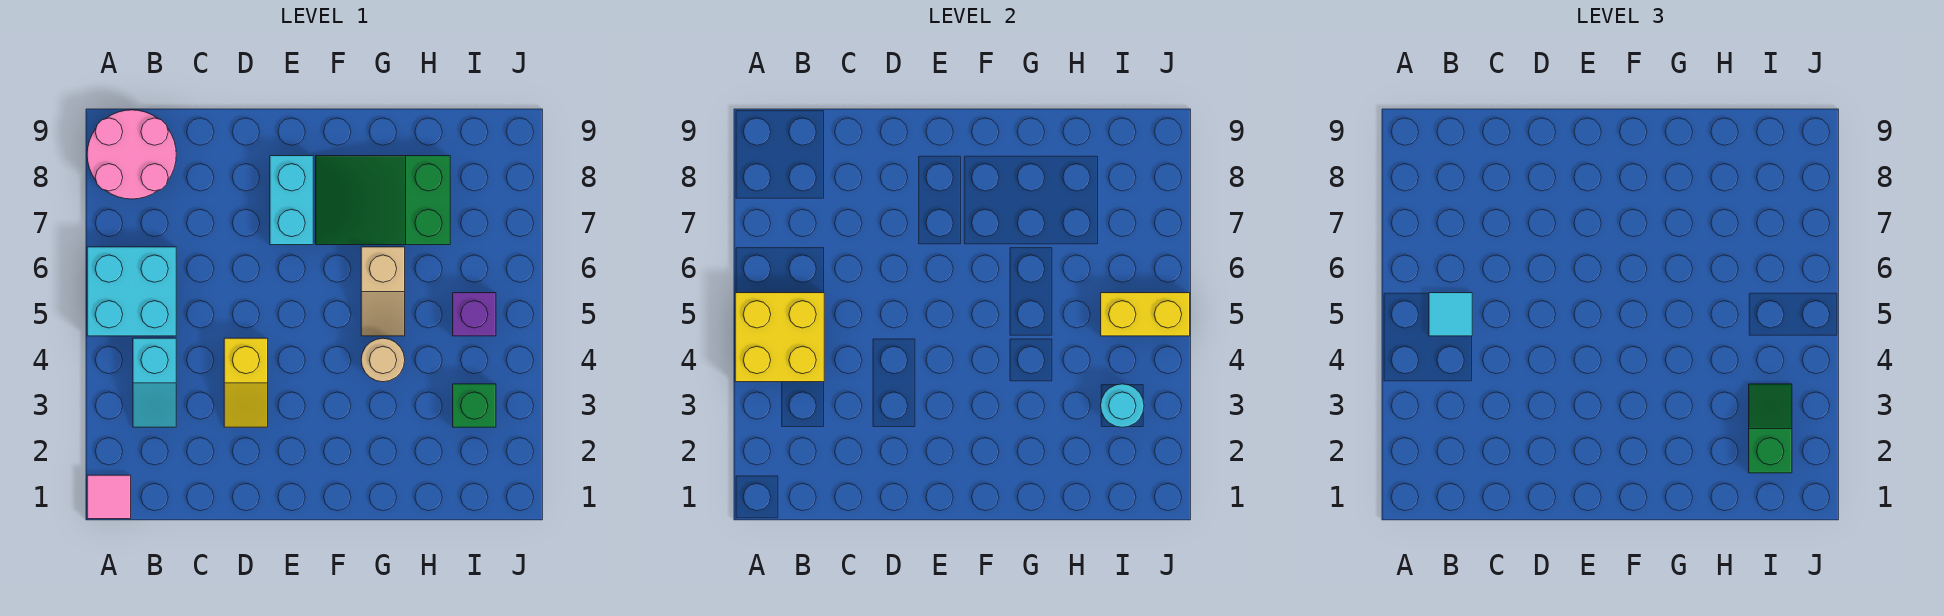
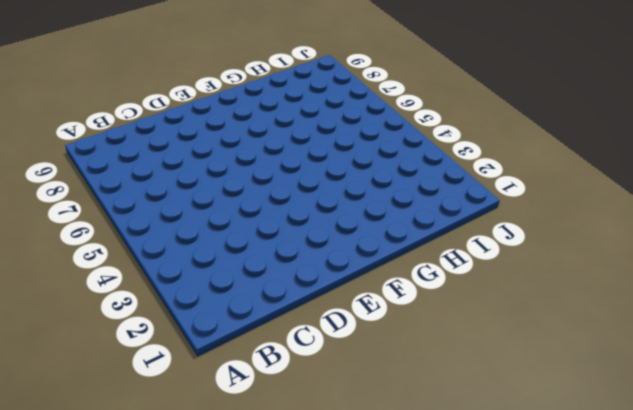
none -> pink tile A1 level 1
none -> cyan brick A5:B6 level 1
none -> pink round brick A8:B9 level 1

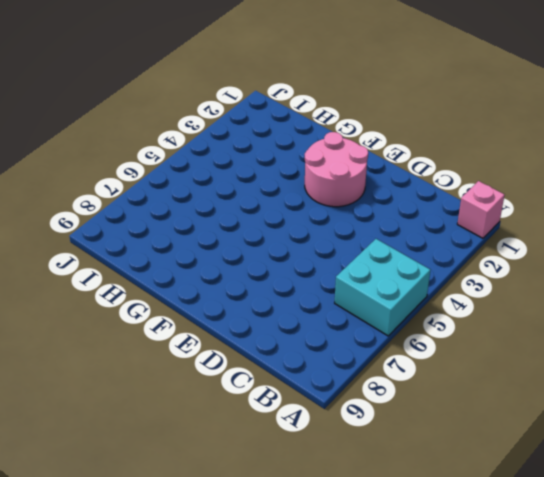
pink brick A1 level 1 -> pink tile A1 level 1
pink round brick E2:F3 level 1 -> pink round brick A8:B9 level 1
none -> cyan slope B3:B4 level 1 top 4
none -> yellow slope D3:D4 level 1 top 4
none -> cyan brick E7:E8 level 1

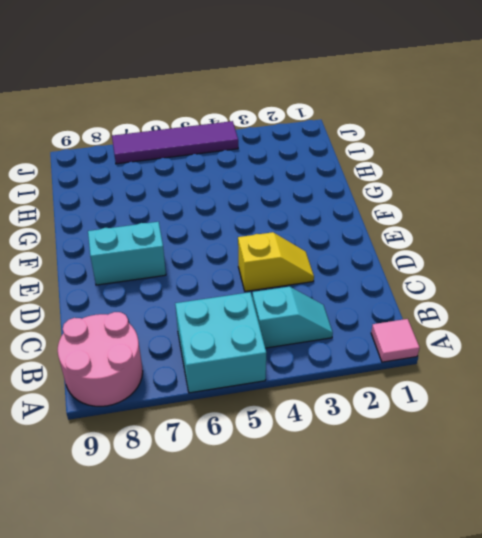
purple tile J4:J7 level 1 -> none
none -> green slope F7:H8 level 1 top H
none -> tan round brick G4 level 1
none -> tan slope G5:G6 level 1 top 6

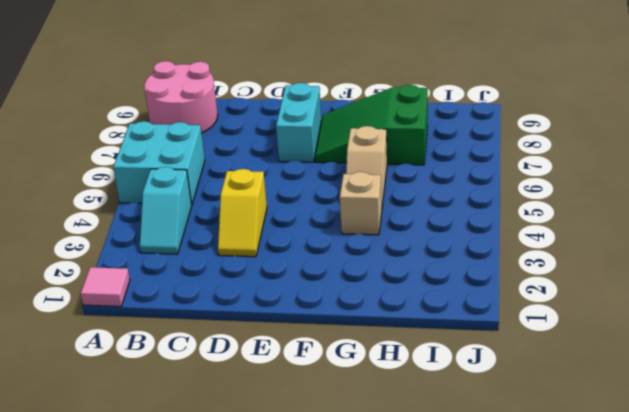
tan brick G4 level 1 -> tan round brick G4 level 1
none -> green brick I3 level 1
none -> purple brick I5 level 1
none -> yellow brick A4:B5 level 2

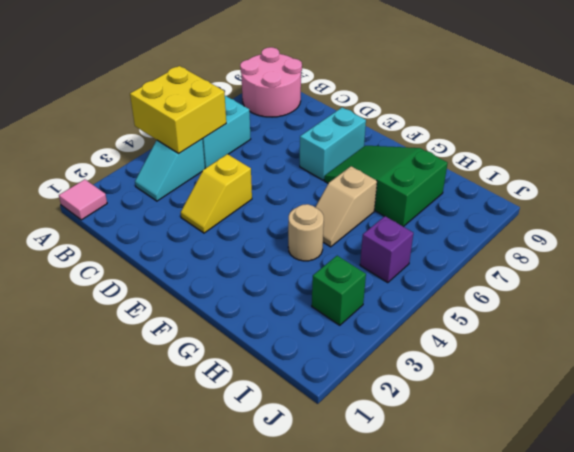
none -> cyan round brick I3 level 2
none -> yellow brick I5:J5 level 2
none -> cyan tile B5 level 3

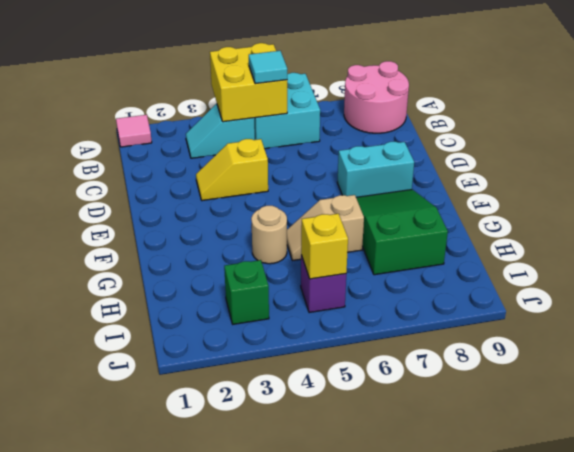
yellow brick I5 level 2 -> yellow brick I5:J5 level 2
none -> cyan round brick I3 level 2
none -> green slope I2:I3 level 3 top 2

